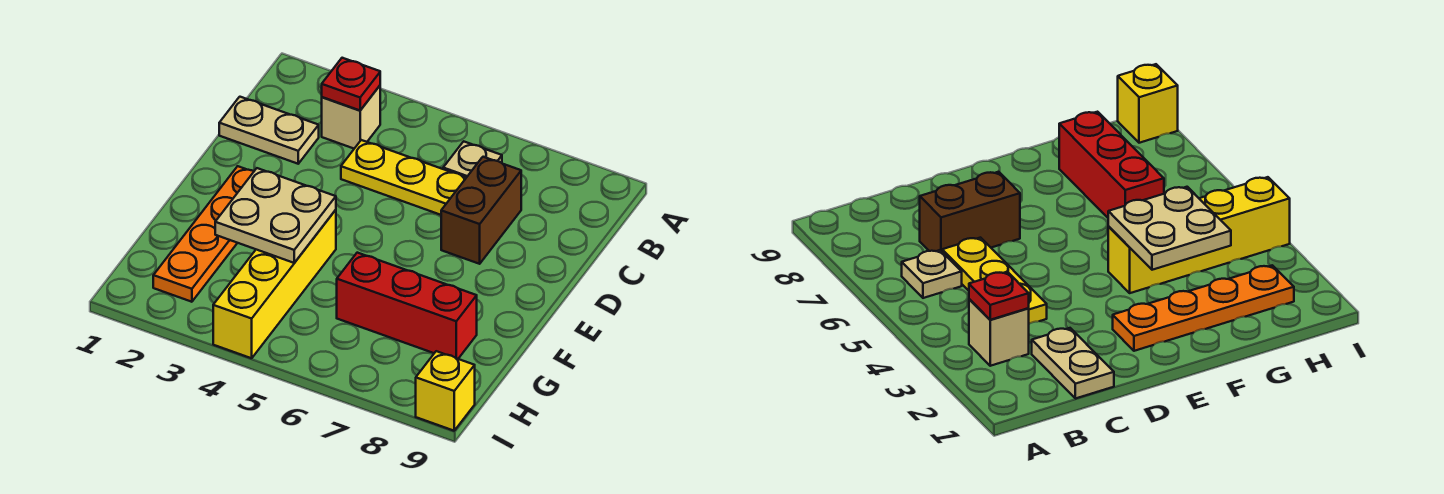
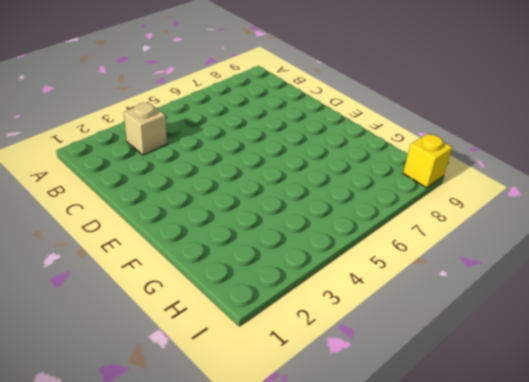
none -> tan plate B6 level 1
none -> tan plate C1:C2 level 1

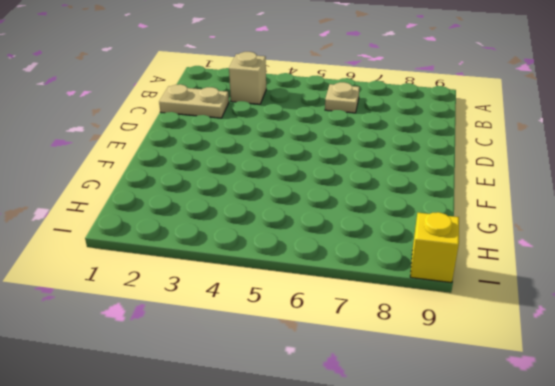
none -> yellow plate C4:C6 level 1
none -> brown brick C7:D7 level 1

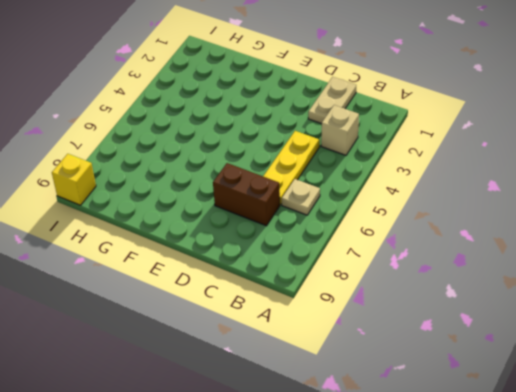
none -> orange plate E2:H2 level 1
none -> yellow brick F4:I4 level 1

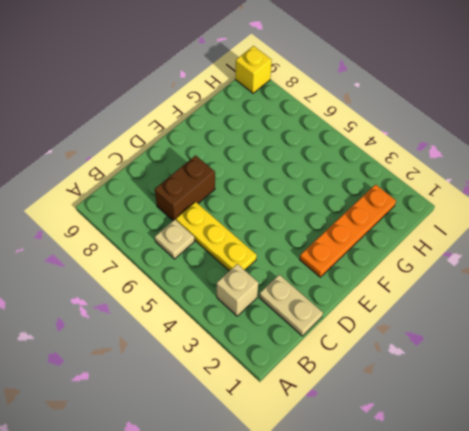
none -> yellow brick F4:I4 level 1
none -> red brick G6:G8 level 1

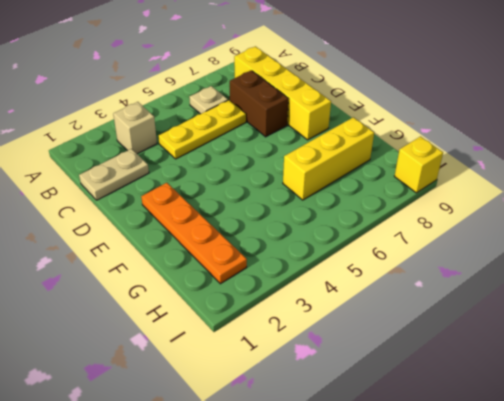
yellow brick B8:E8 level 1 -> yellow brick F4:I4 level 1
yellow brick G6:G8 level 1 -> red brick G6:G8 level 1
none -> red plate B3 level 2
none -> tan plate F3:G4 level 2

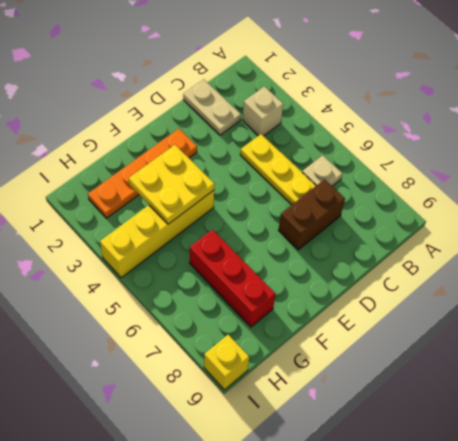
yellow plate F3:G4 level 2 -> tan plate F3:G4 level 2
none -> red plate B3 level 2

